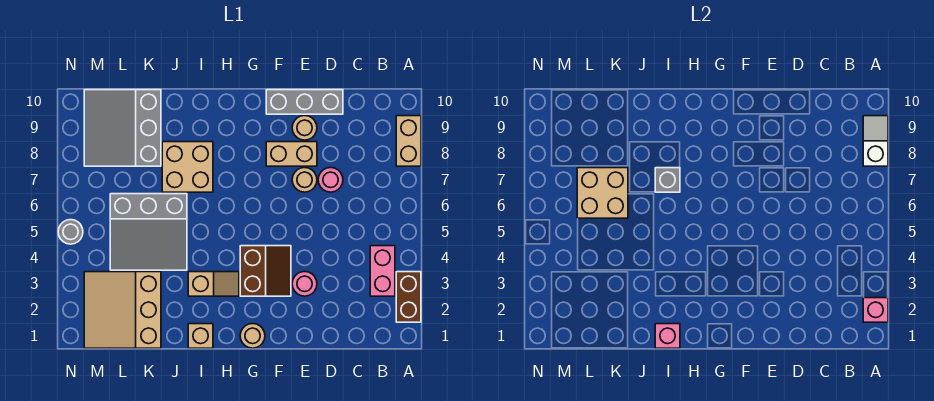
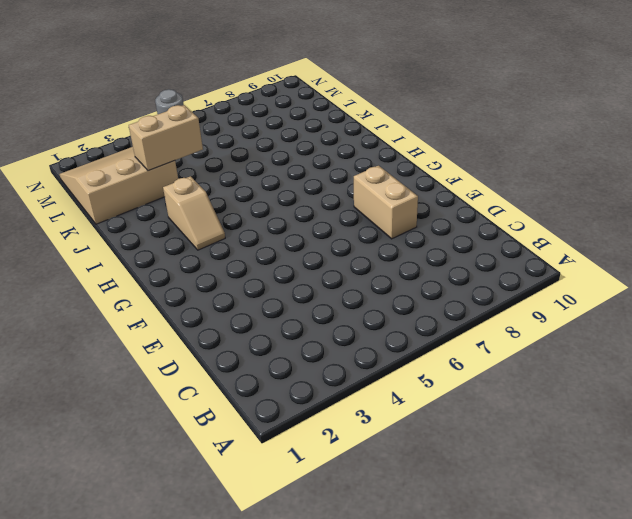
tan brick K3:K4 level 2 -> tan brick A8:A9 level 1
none -> brown brick A2:A3 level 1
none -> pink brick B3:B4 level 1
none -> pink round brick D7 level 1

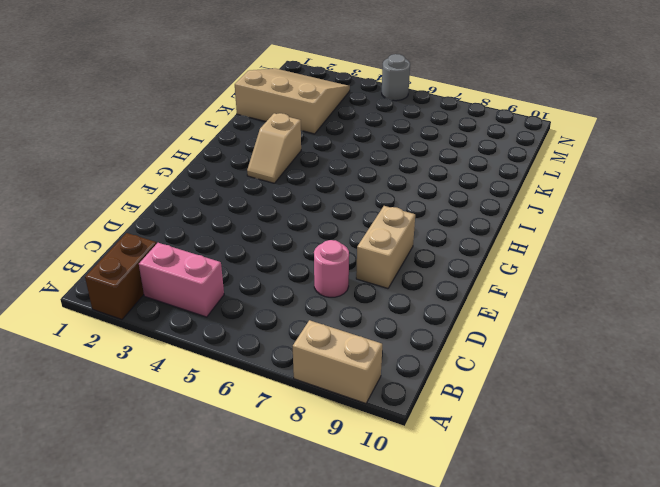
brown brick A2:B2 level 1 -> brown brick A2:A3 level 1
none -> grey brick D10:F10 level 1
none -> pink round brick E3 level 1
none -> tan round brick E7 level 1

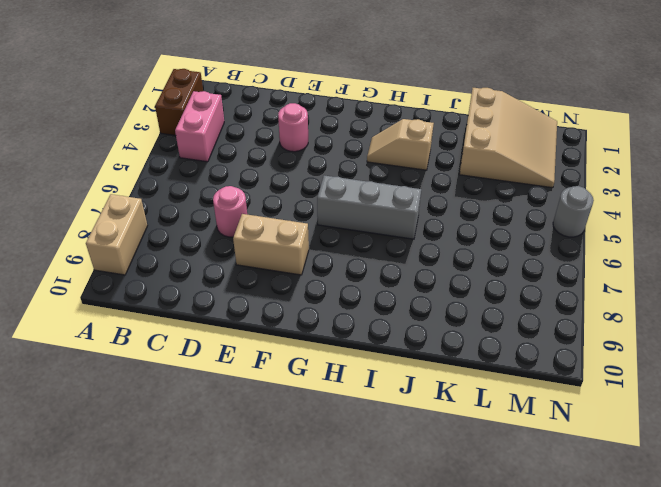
grey brick G6:I6 level 1 -> grey brick D10:F10 level 1
none -> tan round brick E7 level 1
none -> tan round brick E9 level 1
none -> brown slope F3:G4 level 1 top G

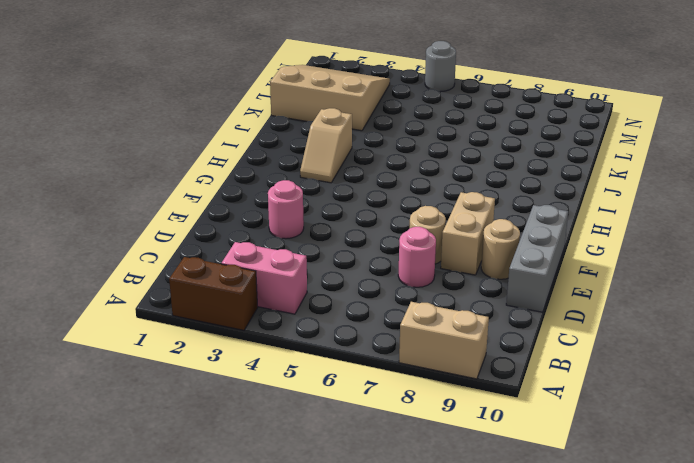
none -> brown slope F3:G4 level 1 top G
none -> tan round brick G1 level 1
none -> tan brick I1 level 1

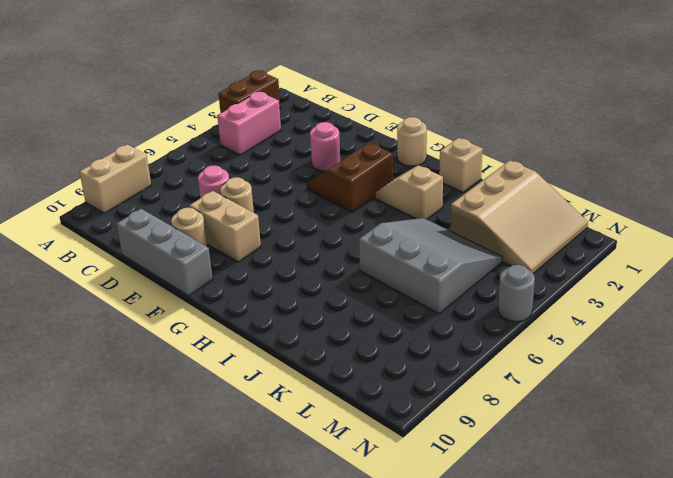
none -> tan brick I7:J8 level 1
none -> grey slope K8:M10 level 1 top K
none -> pink brick A2 level 2

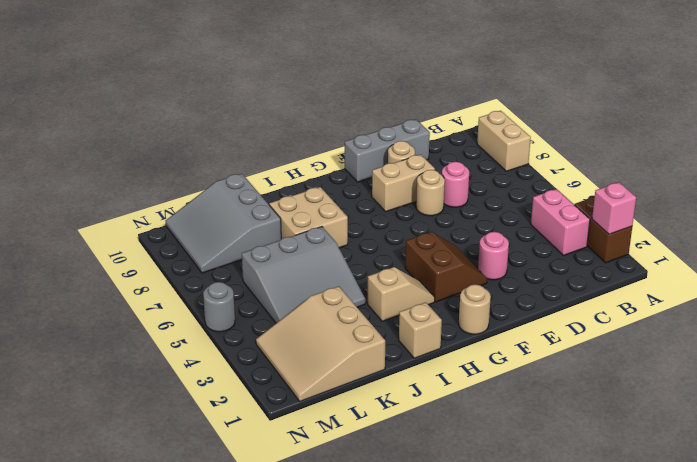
none -> white slope A8:A9 level 2 top 8
none -> pink brick I1 level 2
none -> grey brick I7 level 2

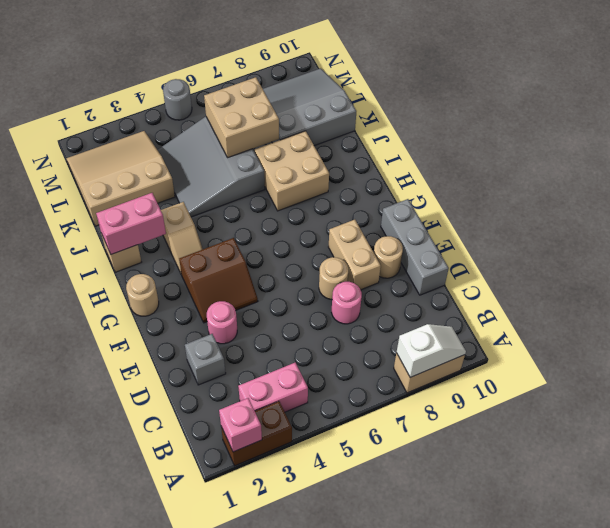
grey brick D2 level 1 -> grey brick I7 level 2
pink brick I1:I2 level 2 -> pink brick I1 level 2

